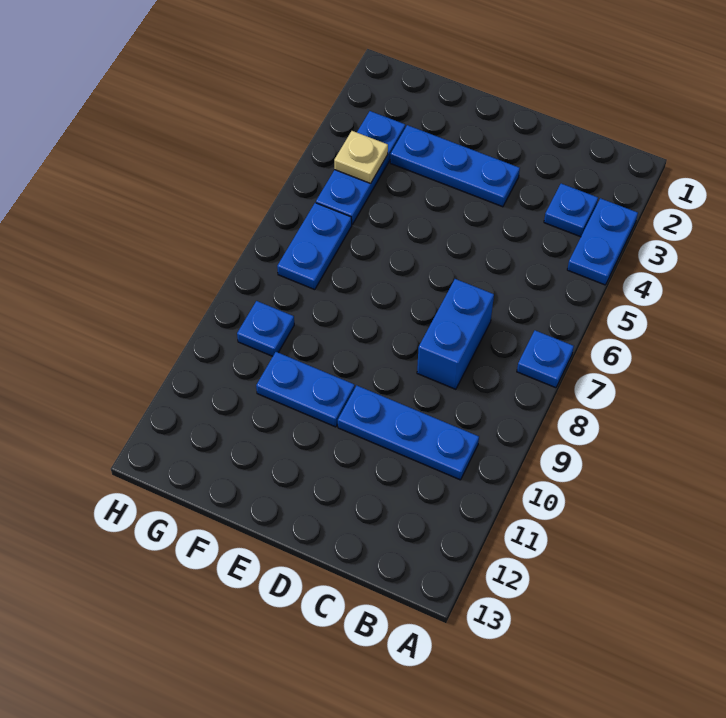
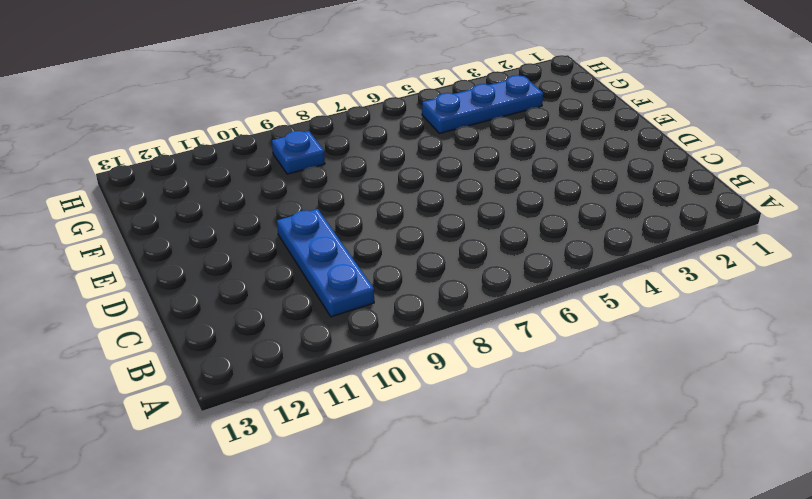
none -> blue plate A3:A4 level 1
none -> blue plate A7 level 1

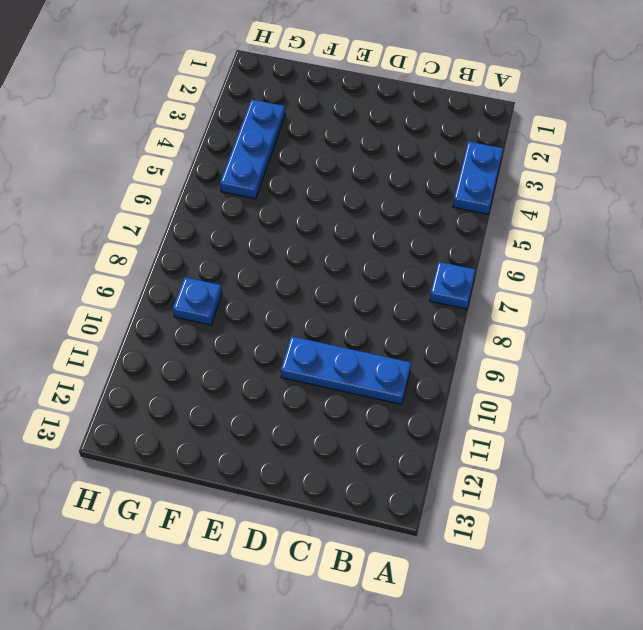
none -> blue plate B3 level 1
none -> blue brick C7:C8 level 1

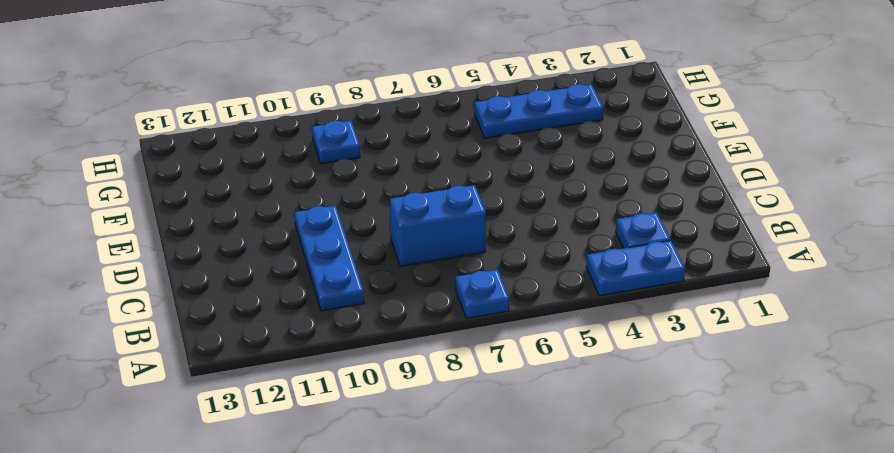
none -> blue plate D3:F3 level 1
none -> blue plate E10:F10 level 1

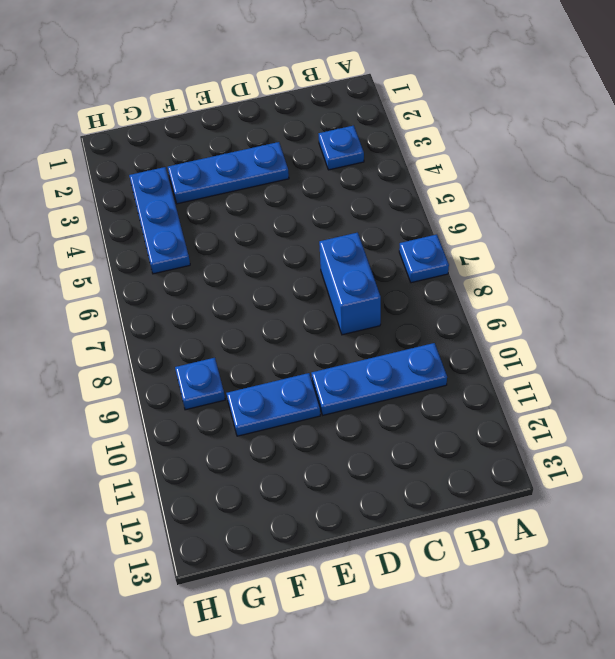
none -> blue plate A3:A4 level 1
none -> blue plate G6:G7 level 1

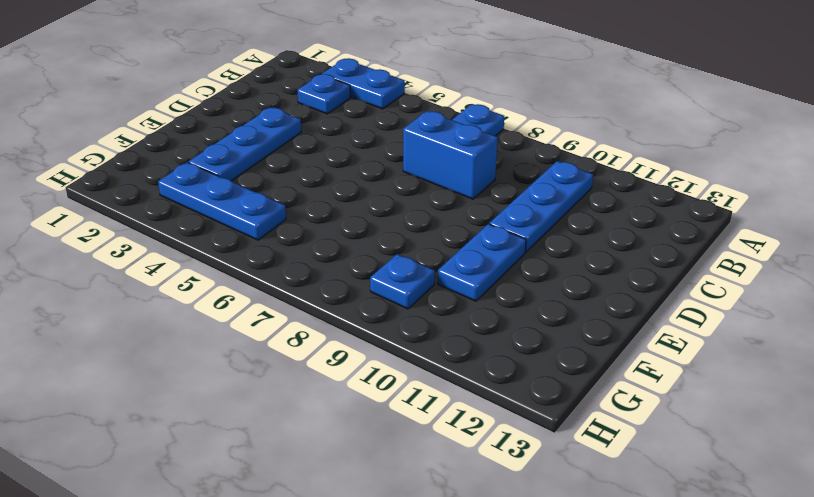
none -> blue plate G6:G7 level 1
none -> tan plate G4 level 2

